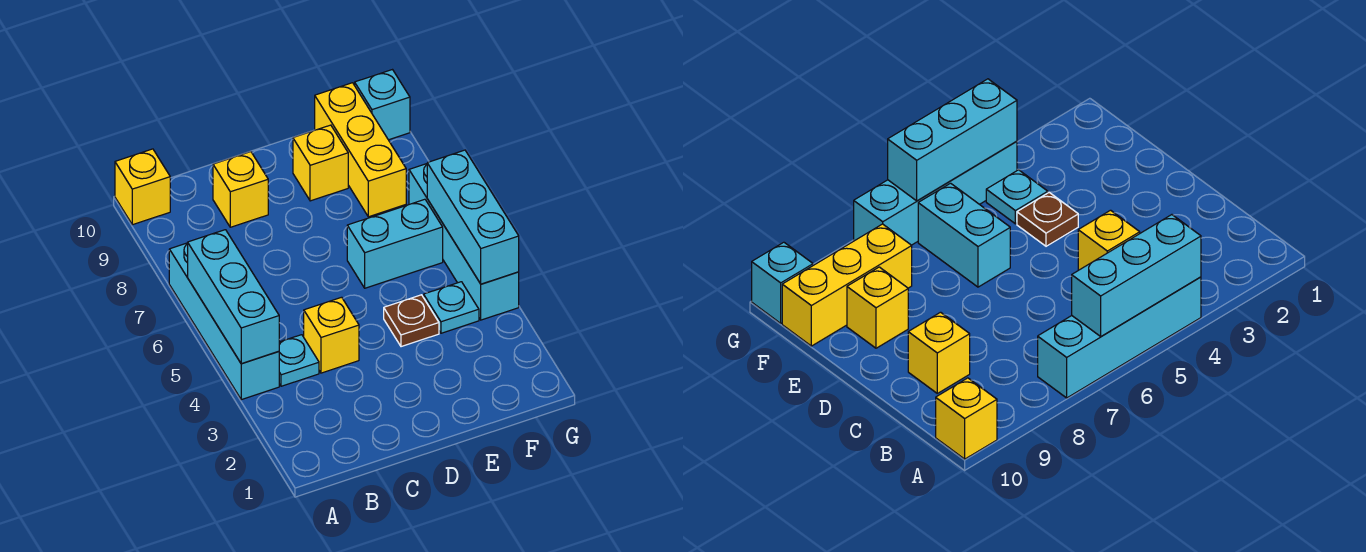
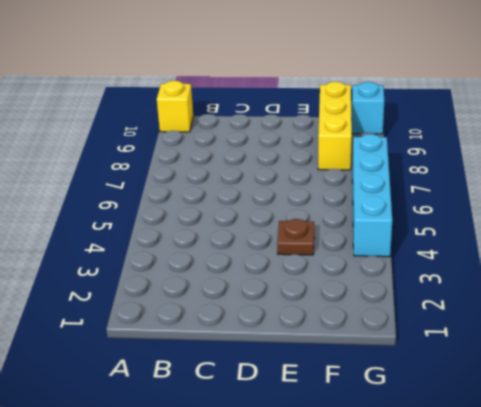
none -> cyan brick A4:A7 level 1
none -> cyan plate B4 level 1
none -> yellow brick C4 level 1

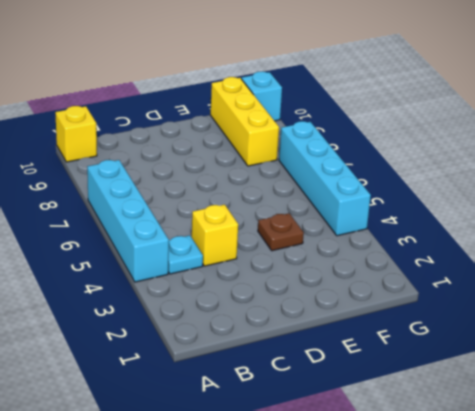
none -> yellow brick C9 level 1
none -> cyan brick E6:F6 level 1
none -> yellow brick E9 level 1

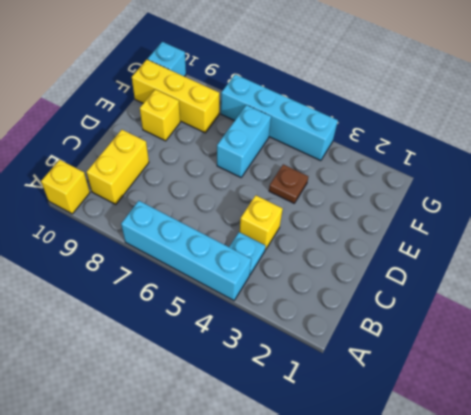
yellow brick B9:C9 level 1 -> yellow brick C9 level 1
none -> cyan plate F4 level 1
none -> cyan brick A4:A6 level 2
none -> cyan brick G4:G6 level 2

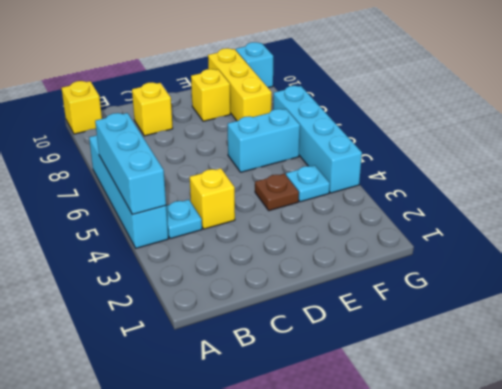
none -> cyan brick G4:G6 level 2

